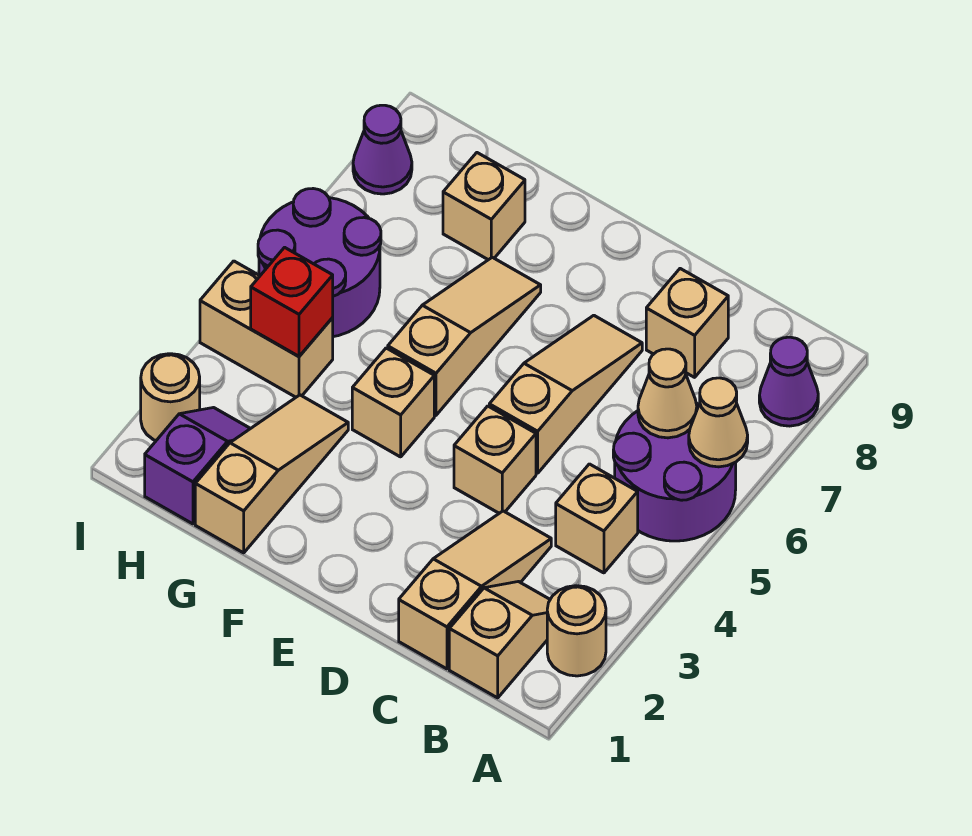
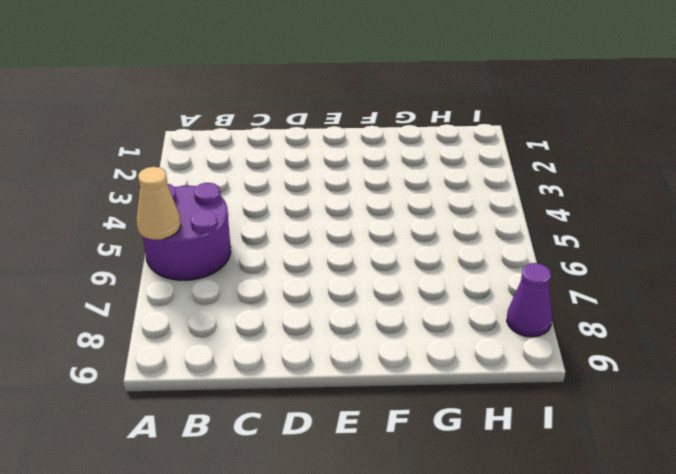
none -> tan round brick A2 level 1
none -> purple cone A8 level 1
none -> tan slope B1:B2 level 1 top 1

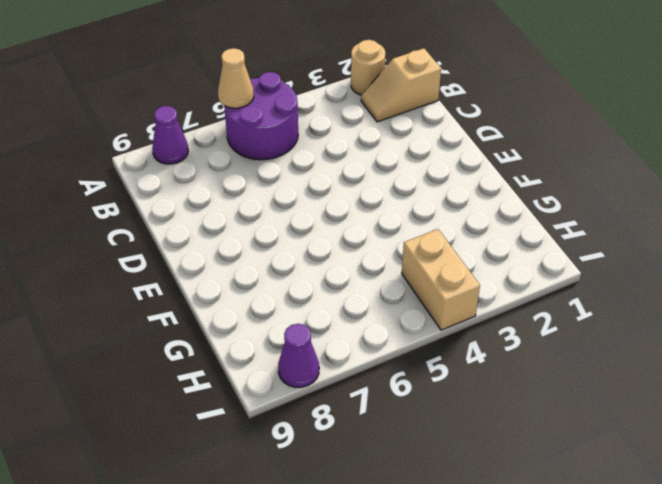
none -> tan brick B4 level 1
none -> tan slope C1:C3 level 1 top 1
none -> tan brick C8 level 1

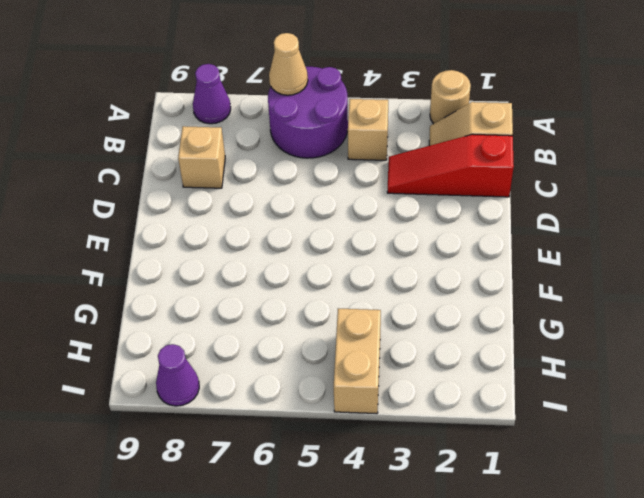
red slope C1:C3 level 1 top 1 -> tan slope C1:C3 level 1 top 1
none -> tan brick D4 level 1
none -> tan slope D5:D7 level 1 top 5
none -> tan brick F4 level 1

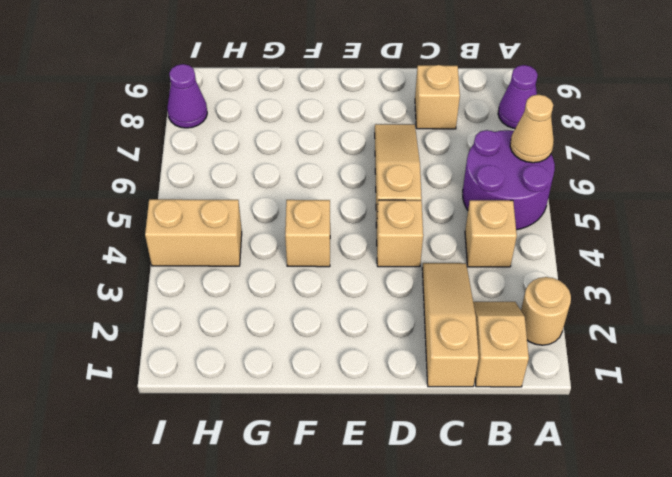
none -> tan slope F5:F7 level 1 top 5
none -> tan slope G1:G3 level 1 top 1
none -> tan brick G8 level 1

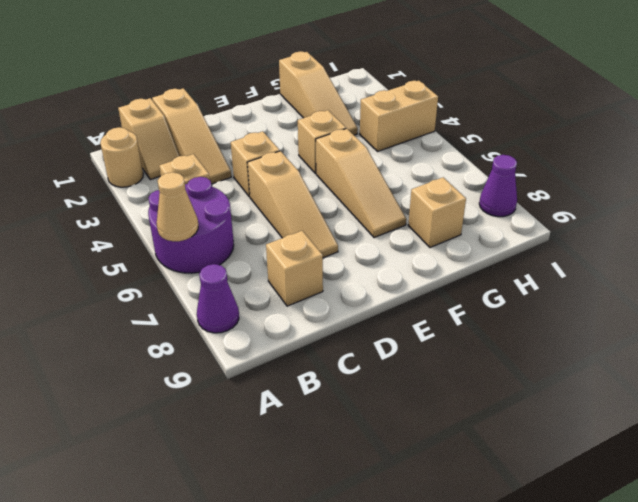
none -> purple slope H1:H2 level 1 top 1
none -> purple round brick H5:I6 level 1
none -> tan round brick I2 level 1

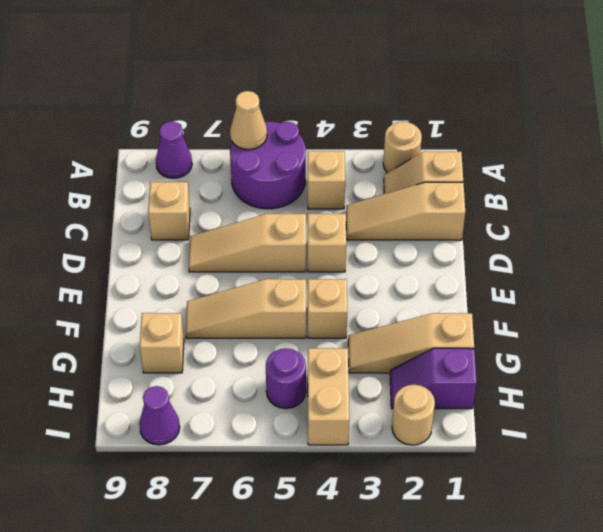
purple round brick H5 level 1 -> purple round brick H5:I6 level 1
none -> tan cone B6 level 2
none -> red brick H4 level 2

